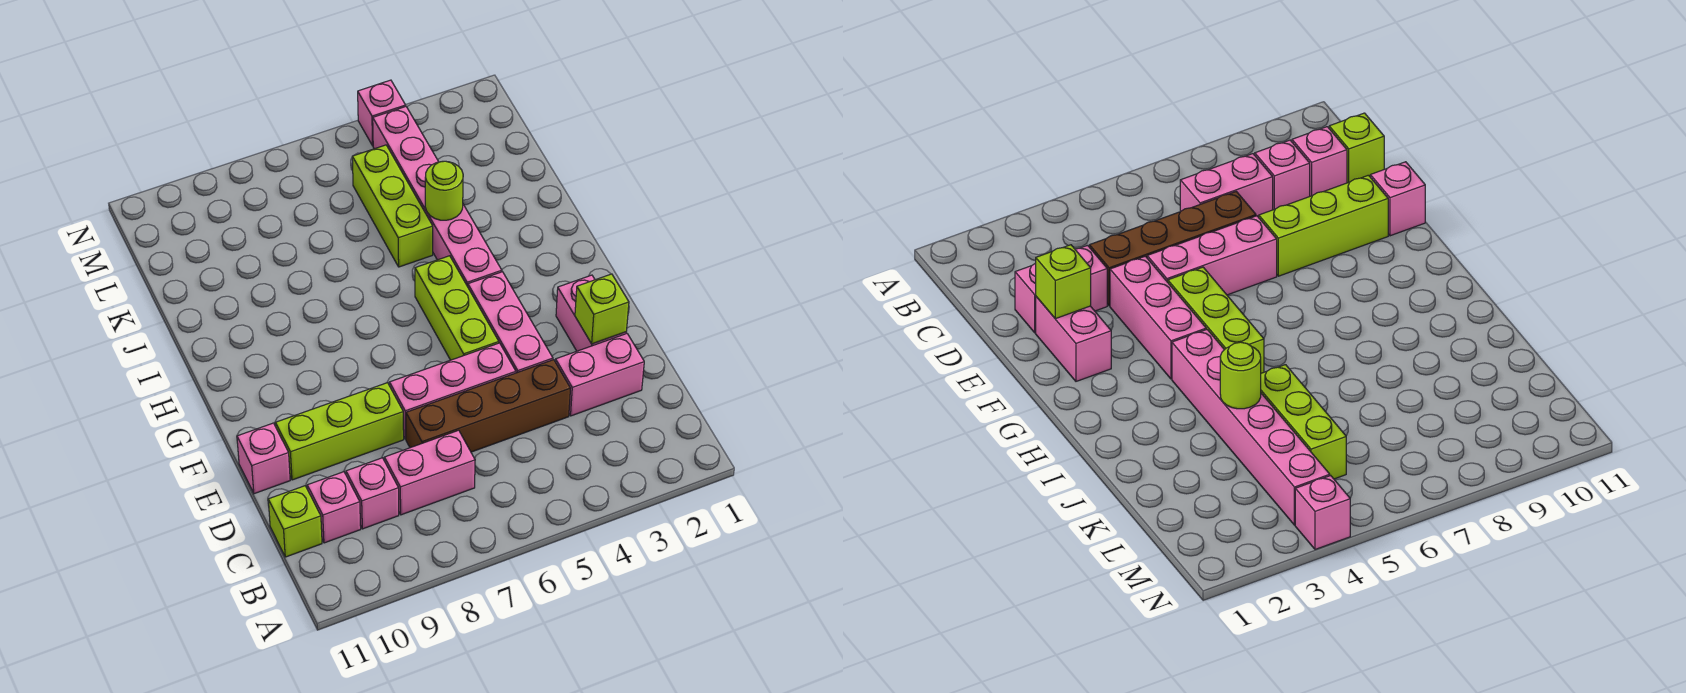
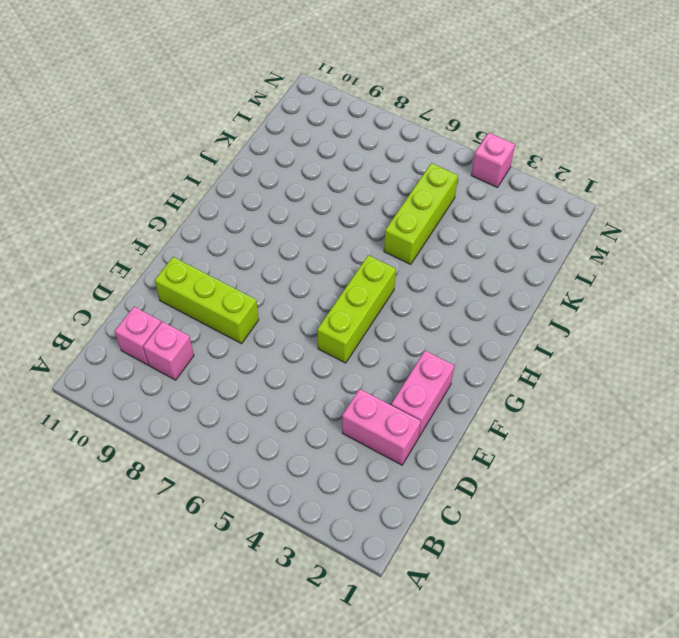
none -> pink brick C7:C8 level 1
none -> lime brick C11 level 1
none -> brown brick D4:D7 level 1

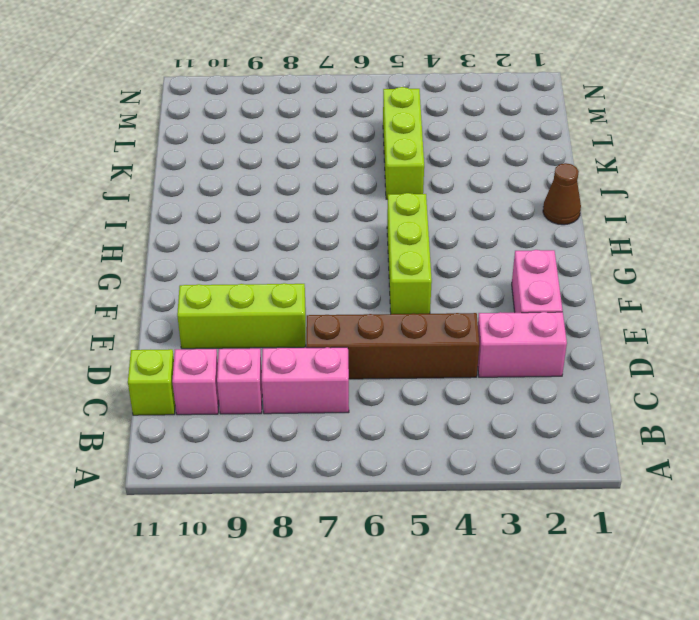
brown cone I1 level 1 -> none
none -> pink brick E4:G4 level 1
none -> pink brick E5:E7 level 1
none -> pink brick E11 level 1

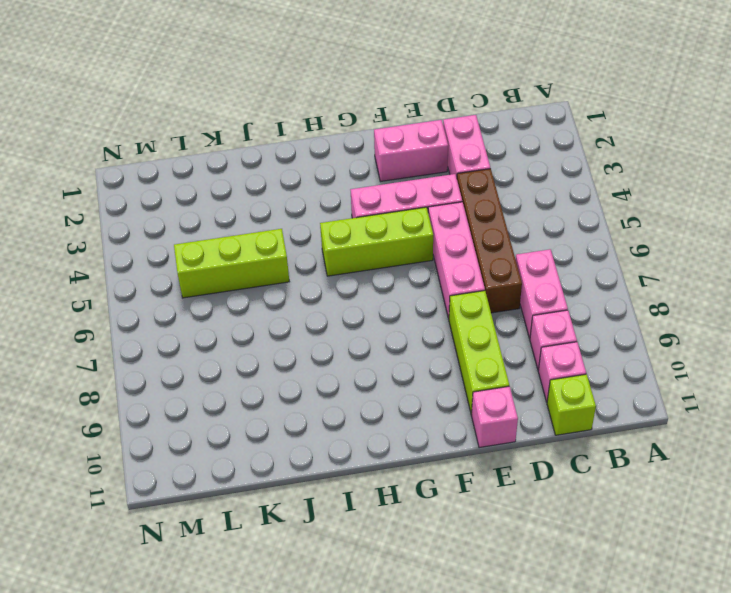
none -> pink brick H4:M4 level 1
none -> pink brick N4 level 1
none -> lime brick E2 level 2

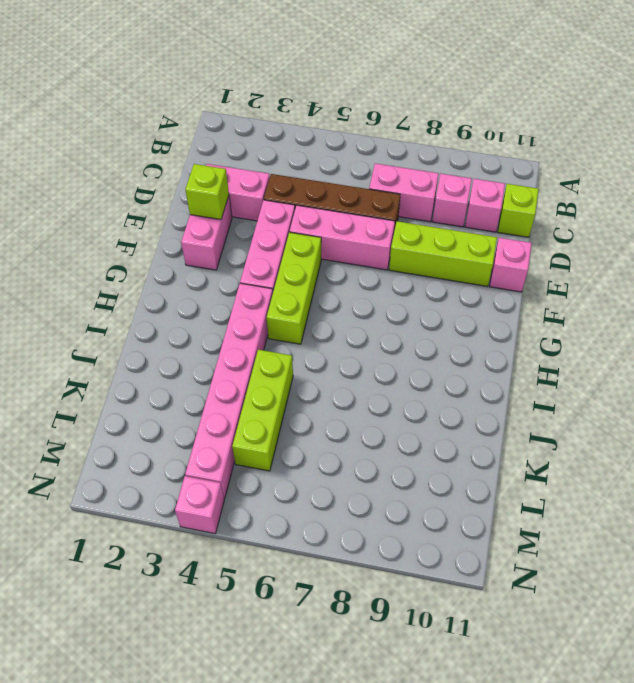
none -> lime round brick J4 level 2

